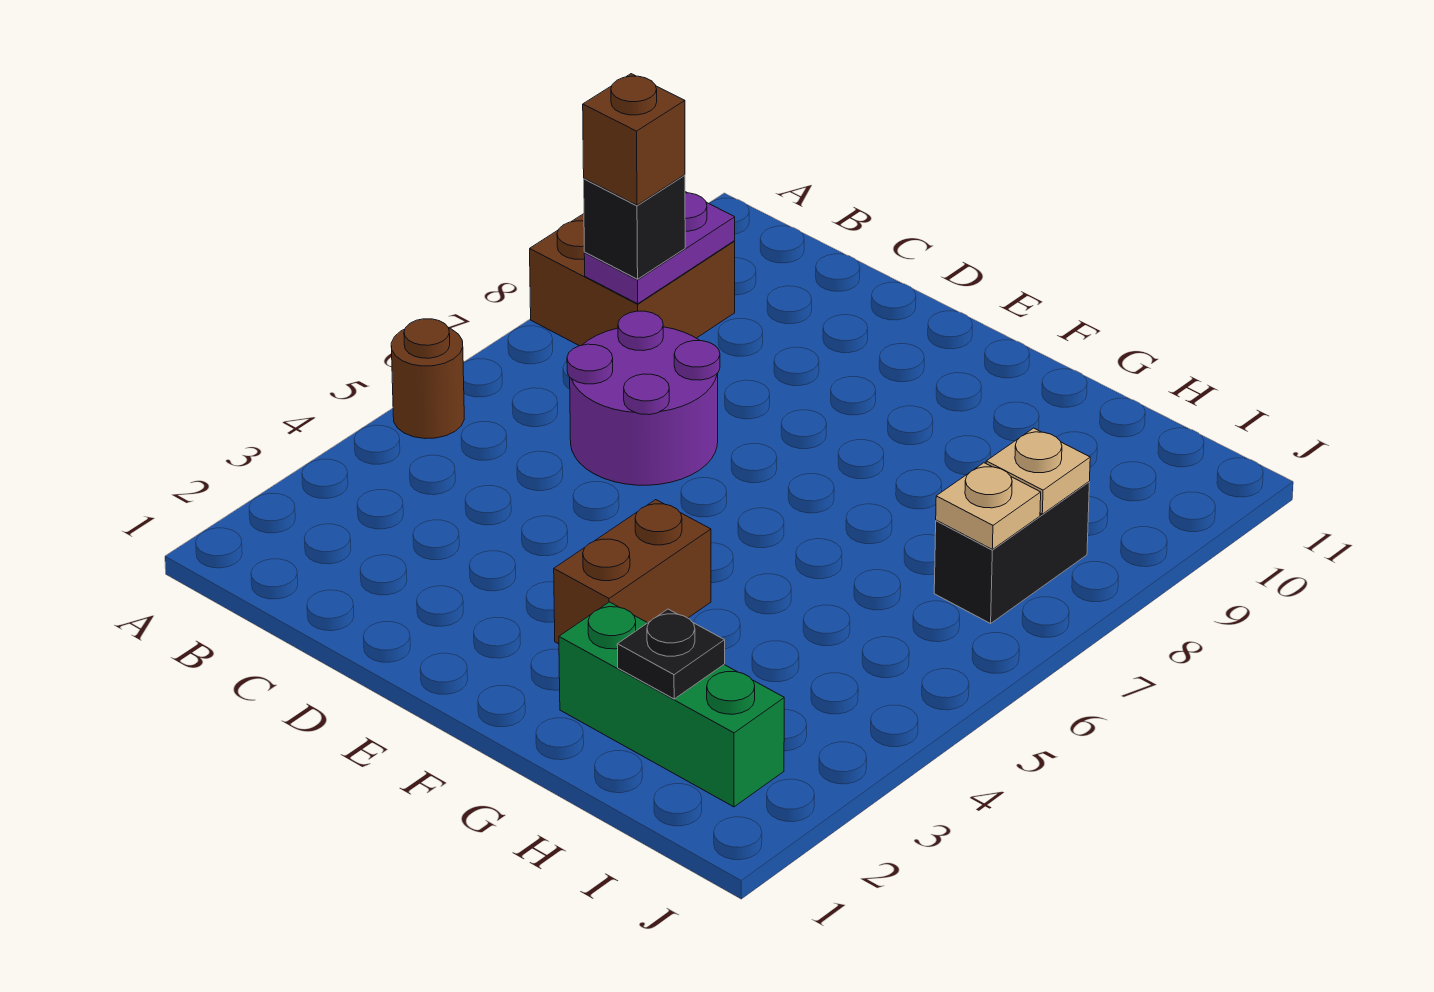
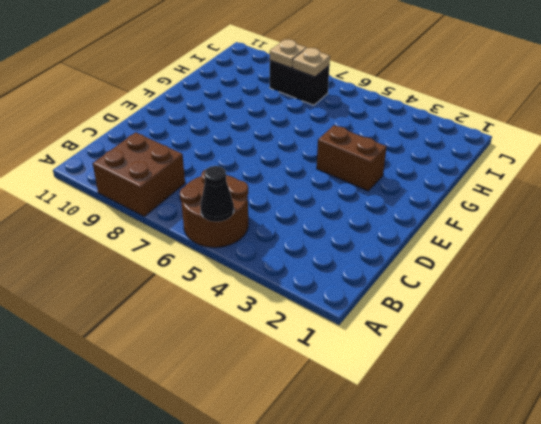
brown round brick A5:B6 level 1 -> brown round brick A5 level 1
black cone A5 level 2 -> none
none -> purple round brick C6:D7 level 1
none -> green brick G2:I2 level 1
none -> purple plate B8:B9 level 2

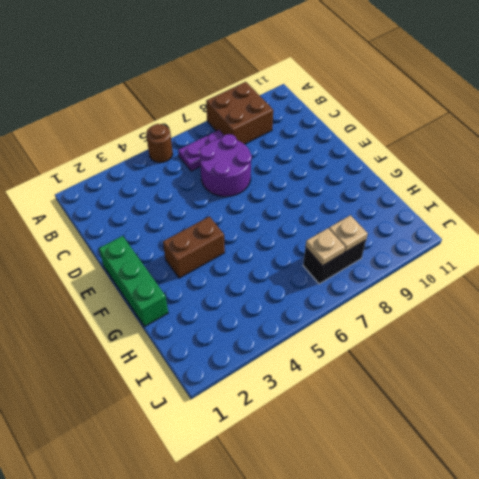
purple plate B6:B7 level 1 -> purple plate B8:B9 level 2
green brick E1:G1 level 1 -> green brick G2:I2 level 1
none -> black plate H2 level 2
none -> black brick B8 level 3
none -> brown brick B8 level 4

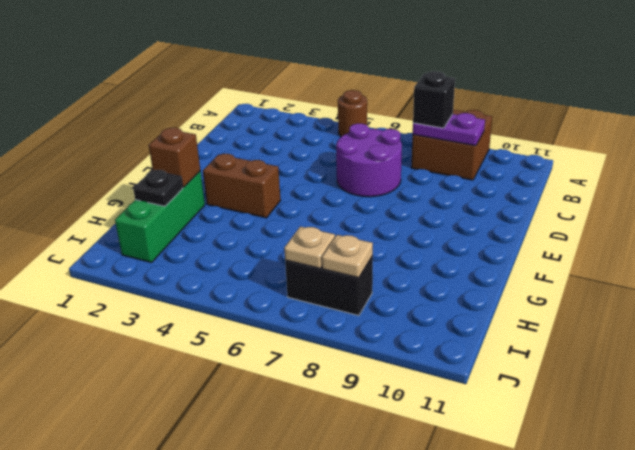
brown brick G2 level 2 -> brown brick B8 level 4

